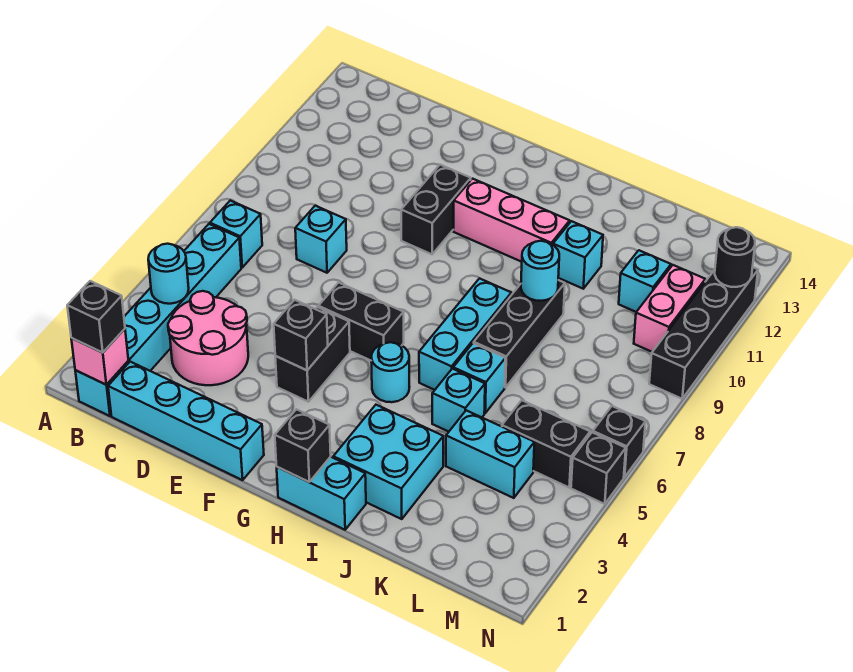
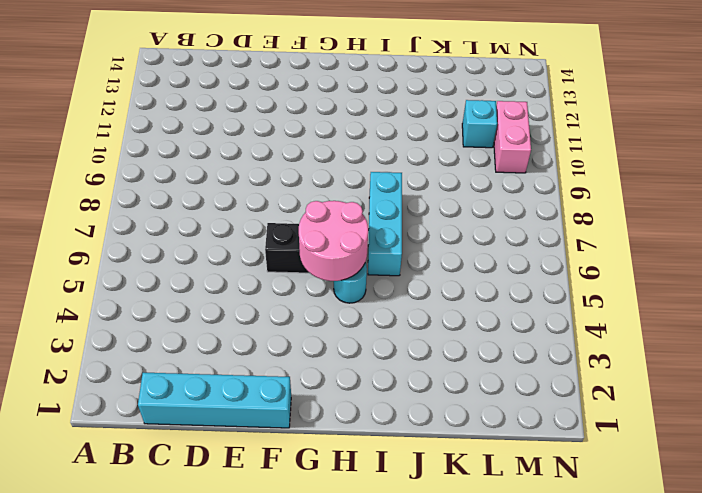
pink round brick G5:H6 level 2 -> pink round brick C3:D4 level 1
none -> cyan brick B1:B6 level 1
none -> cyan brick B7 level 1
none -> cyan brick D8 level 1
none -> black brick F4:F5 level 1

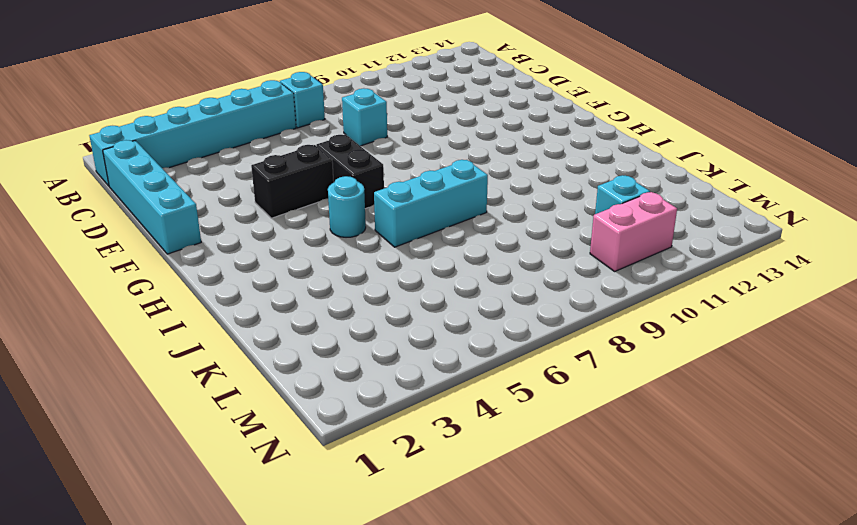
none -> pink round brick C3:D4 level 1
none -> black brick F10:F11 level 1
none -> pink brick G11:I11 level 1
none -> cyan brick H1:I1 level 1

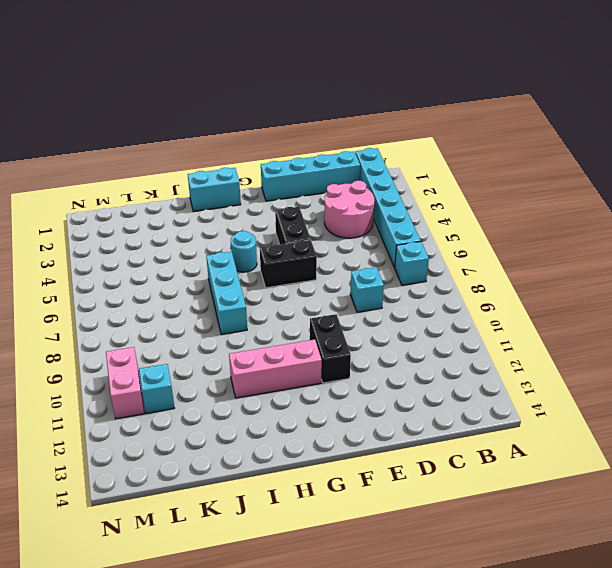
none -> cyan brick I2:J3 level 1
none -> cyan brick J5 level 1
none -> cyan brick J6 level 1
none -> black brick J7:J9 level 1

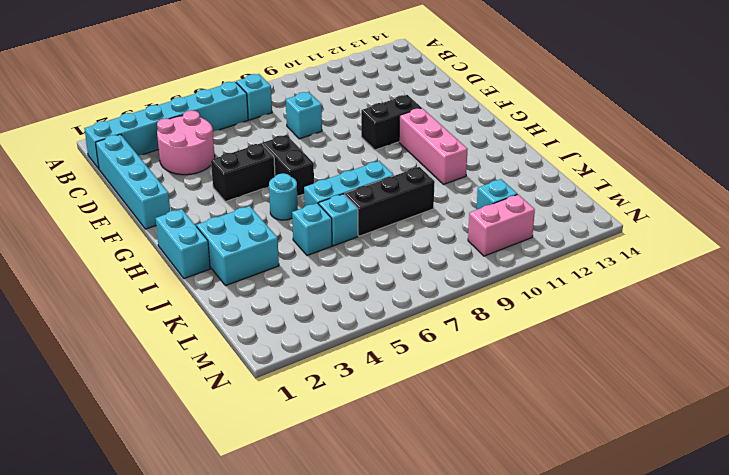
none -> cyan brick J11 level 1
none -> cyan brick K4:L4 level 1
none -> black brick L5:M5 level 1
none -> black brick N5 level 1

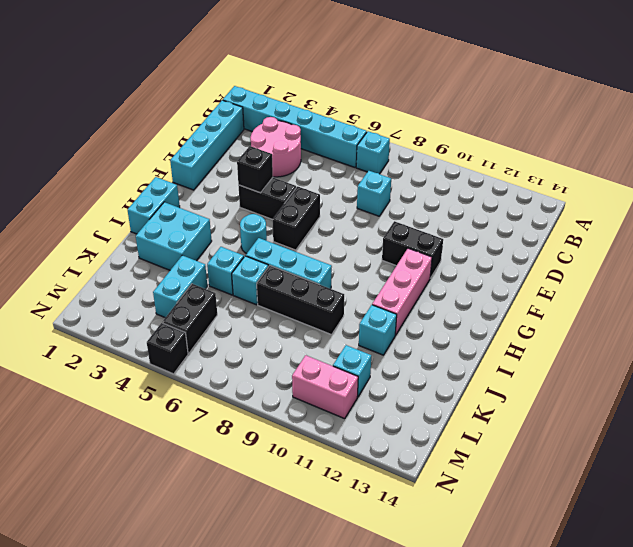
none -> black brick N6 level 1
none -> black brick N9:N12 level 1
none -> pink brick B1 level 2
none -> cyan round brick B4 level 2

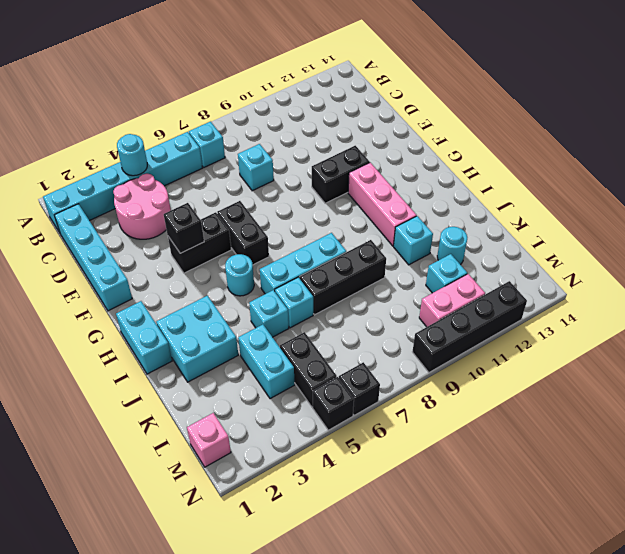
cyan round brick K12 level 1 -> cyan round brick J9 level 2
pink brick M1 level 1 -> pink brick B1 level 2
none -> black brick H1 level 2
none -> black round brick N12 level 2
none -> black brick B1 level 3

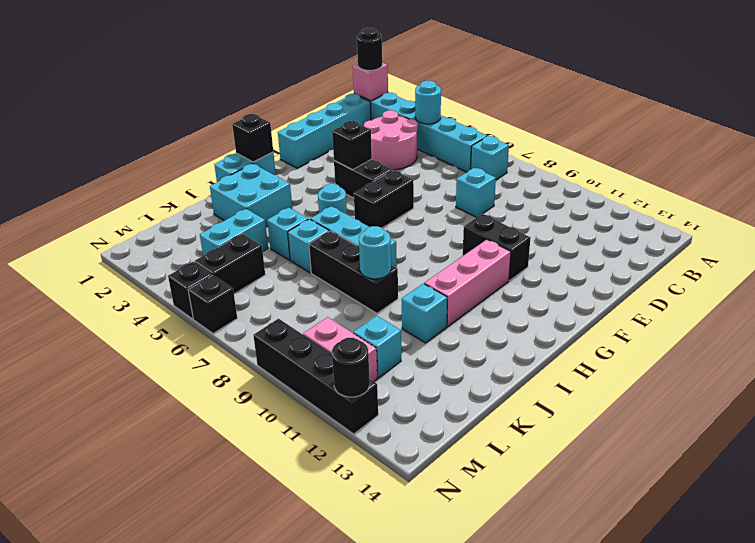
black round brick B1 level 3 -> black brick B1 level 3

